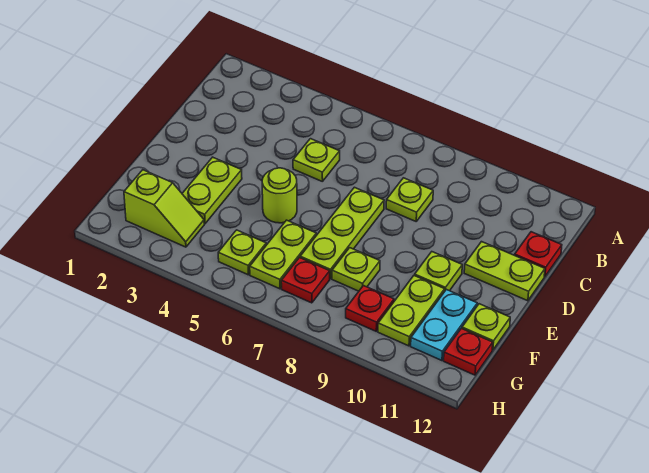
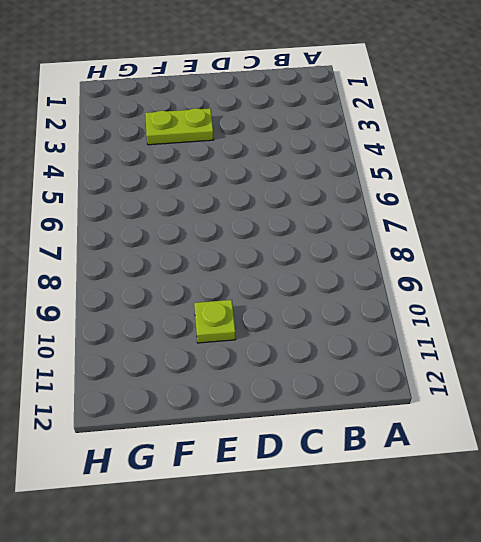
none -> lime plate C5 level 1
none -> lime plate C8 level 1
none -> red plate C12 level 1

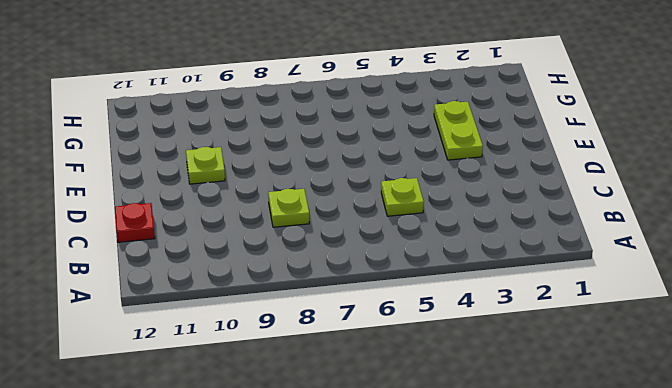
none -> lime plate D7:F7 level 1
none -> lime plate D11:D12 level 1
none -> lime round brick E5 level 1

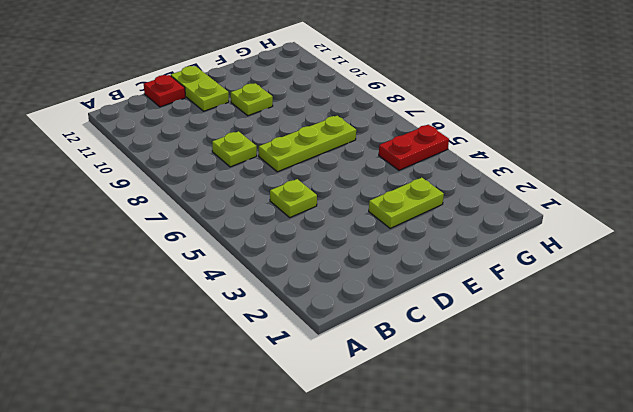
red plate G5:H5 level 1 -> lime plate G5 level 1
none -> lime round brick E5 level 1
none -> lime plate F6:G6 level 1
none -> lime plate F8 level 1

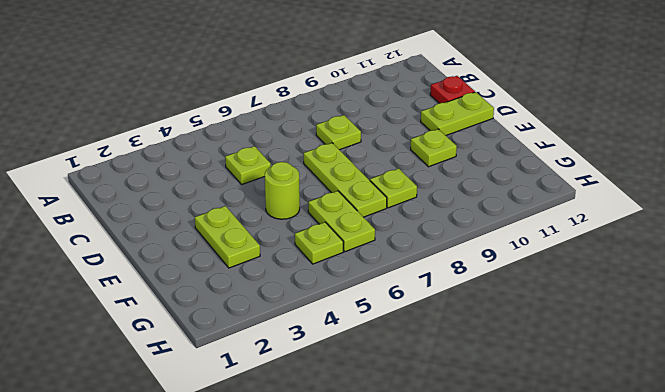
none -> lime plate F10:G10 level 1
none -> cyan plate F11:G11 level 1
none -> lime plate F12 level 1

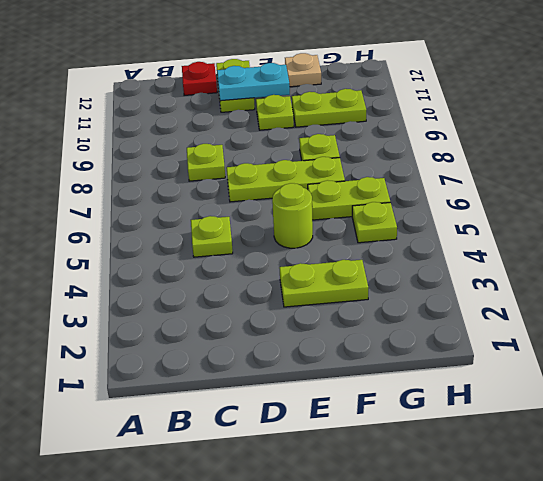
cyan plate D11:E11 level 2 -> cyan plate F11:G11 level 1
tan plate F12 level 1 -> lime plate F12 level 1
none -> lime slope G2:G3 level 1 top 2
none -> red plate G7 level 1
none -> red plate G9 level 1

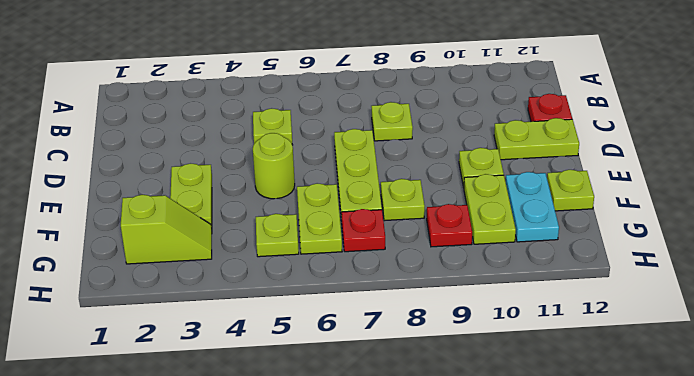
none -> red plate G12 level 1

